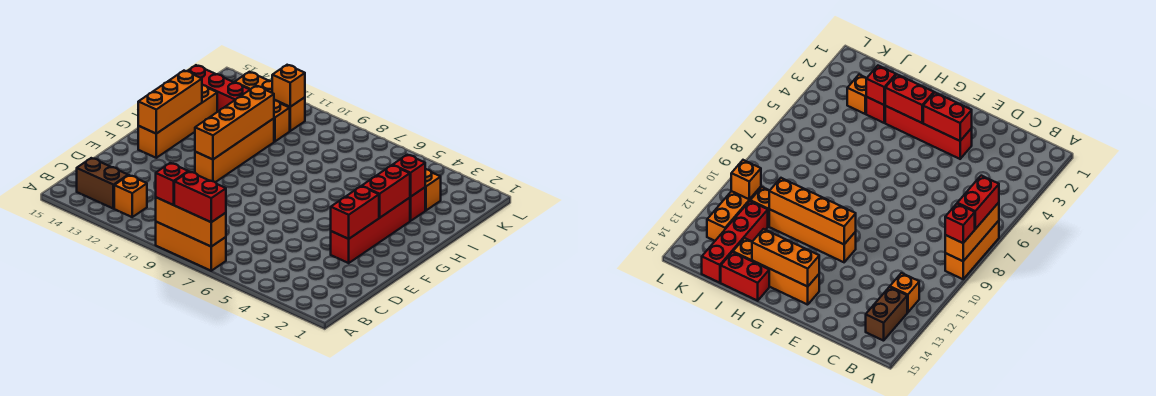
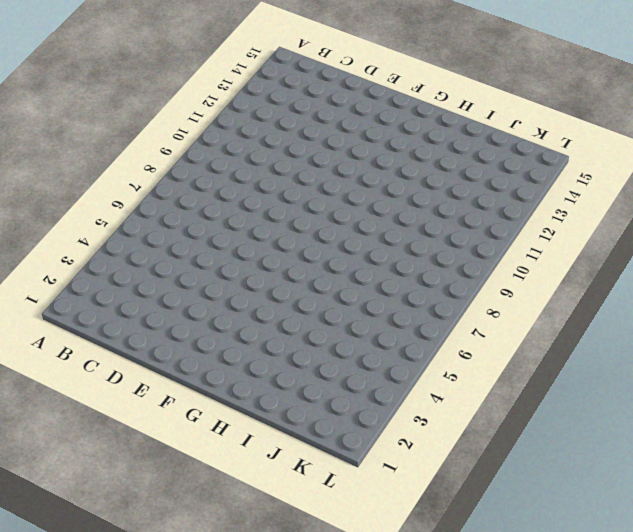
none -> orange brick A7:A9 level 1
none -> orange brick B12 level 1
none -> brown brick B13:B14 level 1

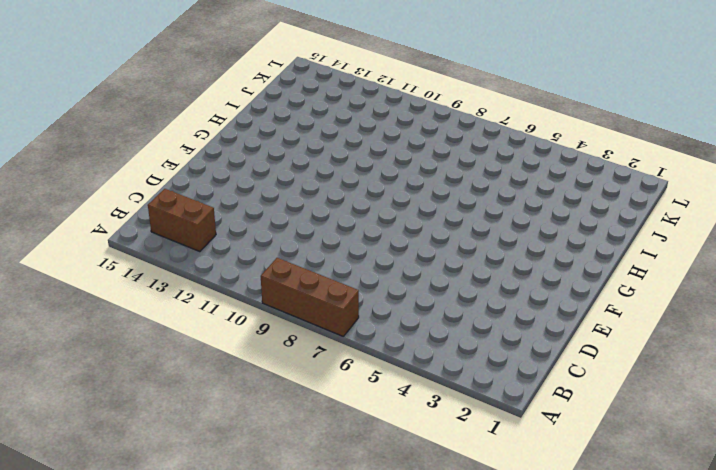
brown brick A7:A9 level 1 -> orange brick A7:A9 level 1
none -> orange brick B12 level 1
none -> red brick E3:H3 level 1
none -> orange brick F11:I11 level 1

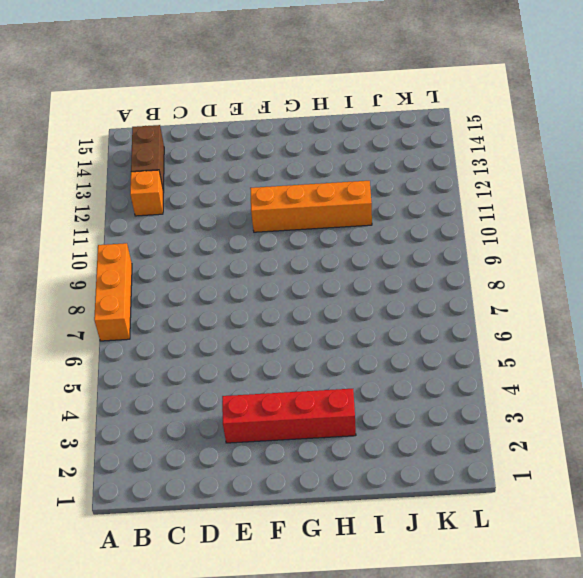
none -> orange brick F14:I14 level 1
none -> red brick H15:I15 level 1
none -> red brick I3 level 1

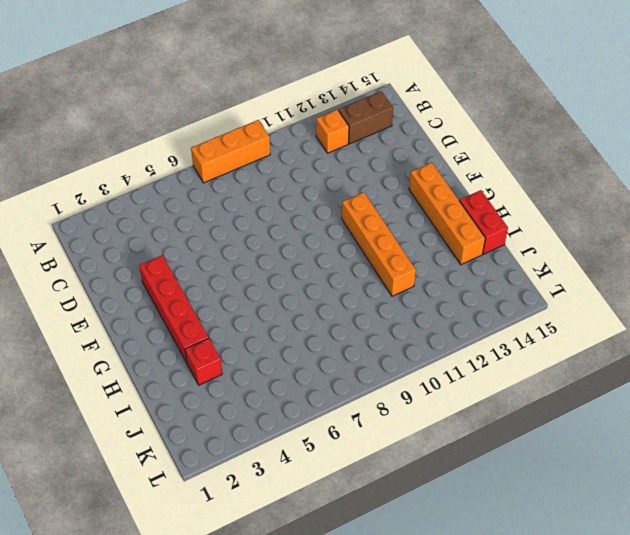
none -> orange brick J3 level 1
none -> orange brick J11 level 1
none -> red brick J12:J15 level 1

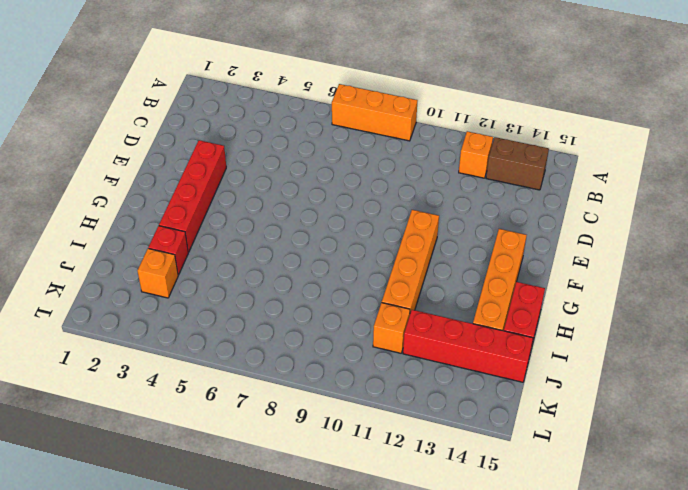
none -> orange brick K11:K13 level 1
none -> orange brick A7:A9 level 2
none -> red brick E3:F3 level 2

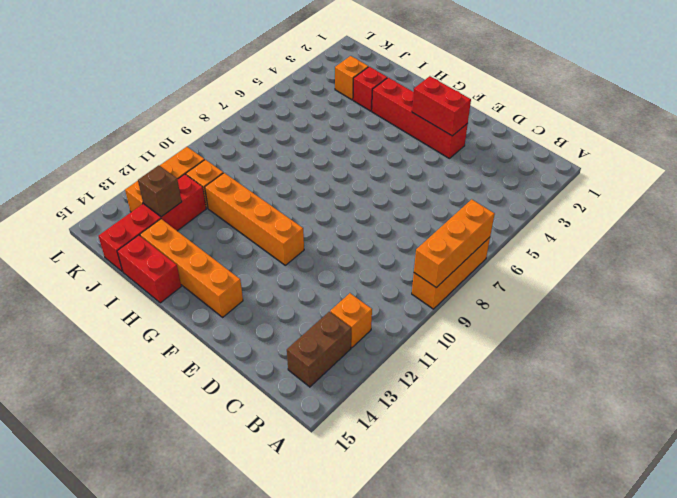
brown brick J13 level 2 -> none
none -> orange brick F11:I11 level 2
none -> orange brick F14:H14 level 2
none -> red brick G3:H3 level 2

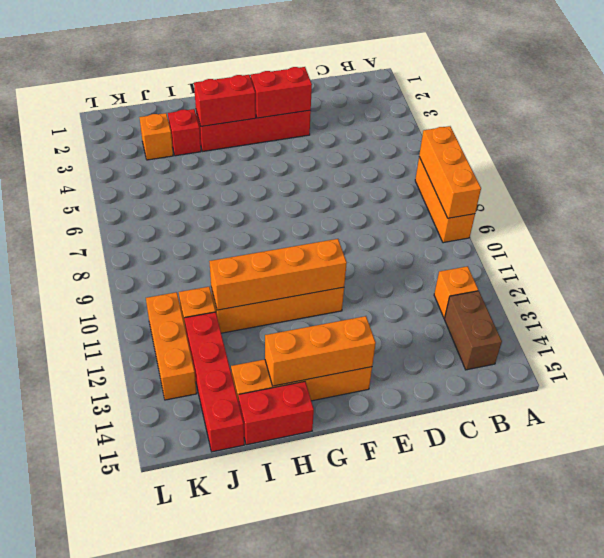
none -> red brick I3 level 2
none -> orange brick K11 level 2
none -> red brick A7:A8 level 3

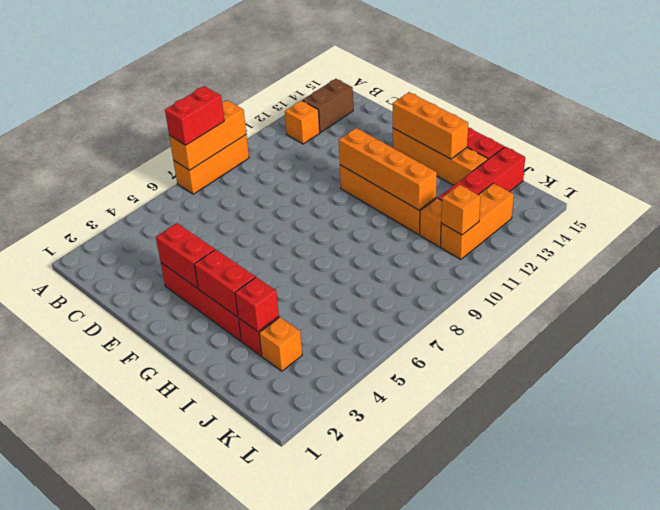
none -> red brick A9 level 3

